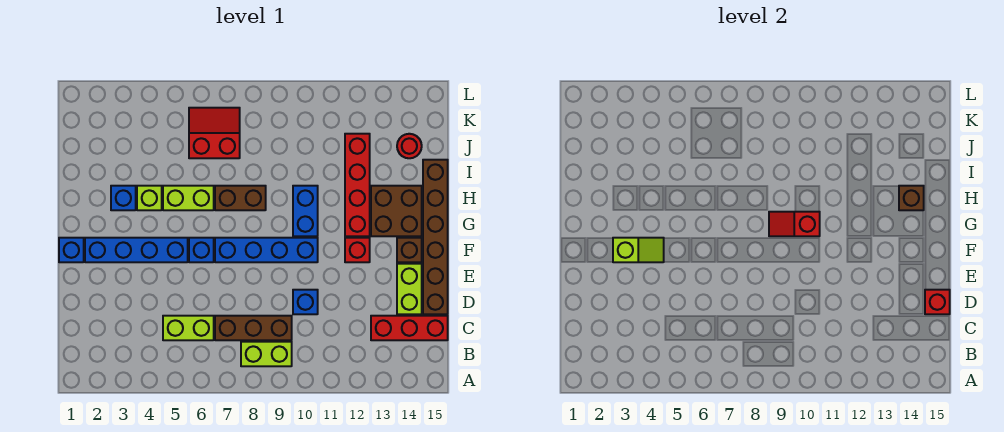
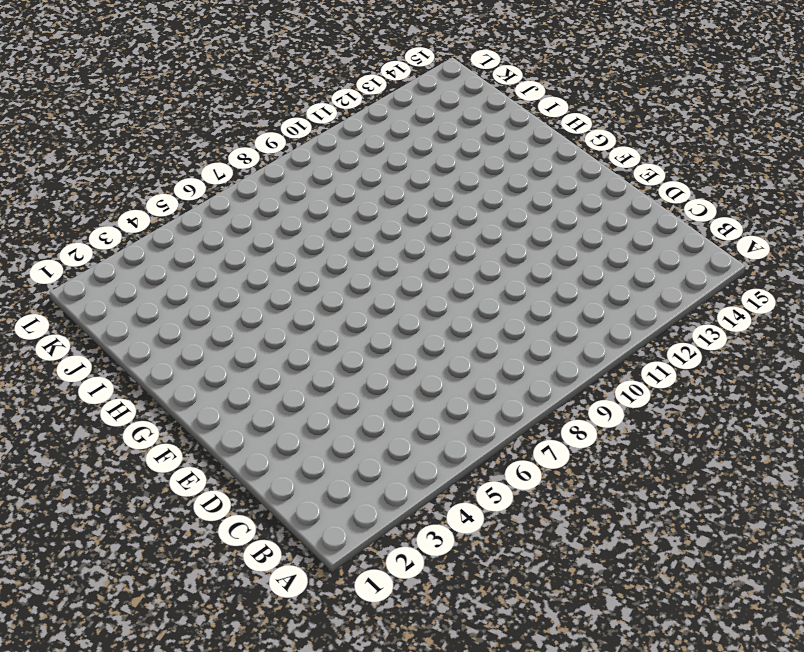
none -> lime brick B8:B9 level 1
none -> lime brick C5:C6 level 1
none -> brown brick C7:C9 level 1

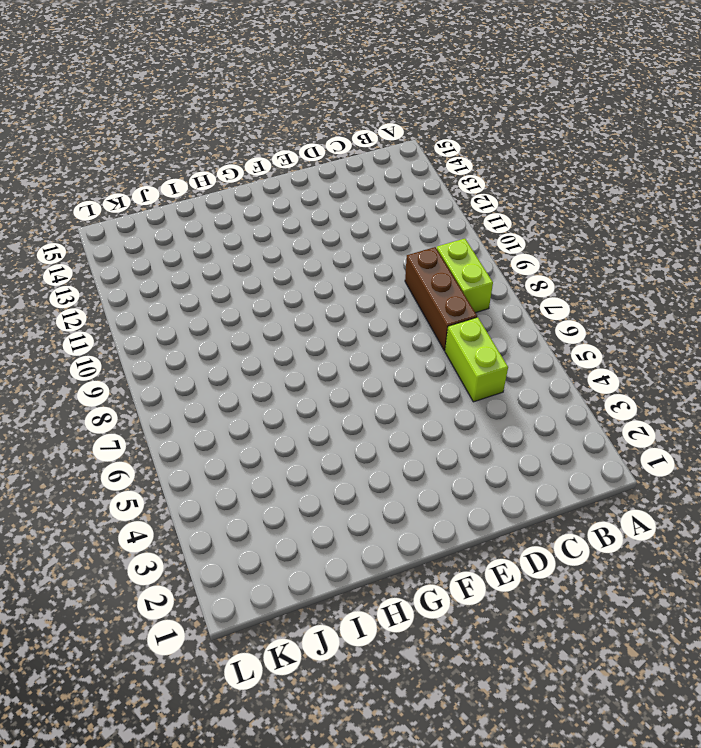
none -> red brick C13:C15 level 1
none -> blue brick D10 level 1
none -> lime brick D14:E14 level 1

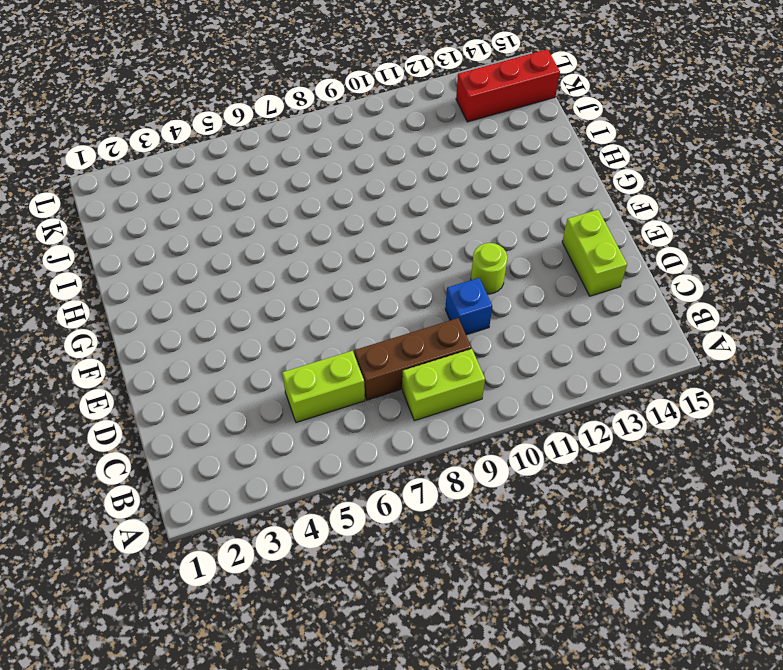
lime round brick E11 level 1 -> none
red brick K13:K15 level 1 -> red brick C13:C15 level 1
none -> brown brick D15:I15 level 1
none -> blue brick F1 level 1
none -> blue brick F2:F5 level 1

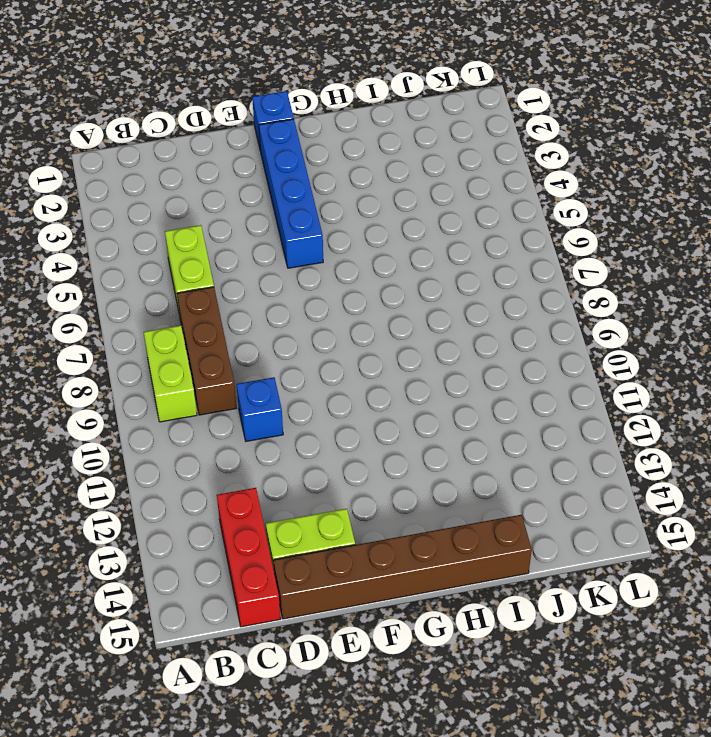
none -> blue brick F6 level 1
none -> blue brick F7:F10 level 1
none -> red brick F12 level 1

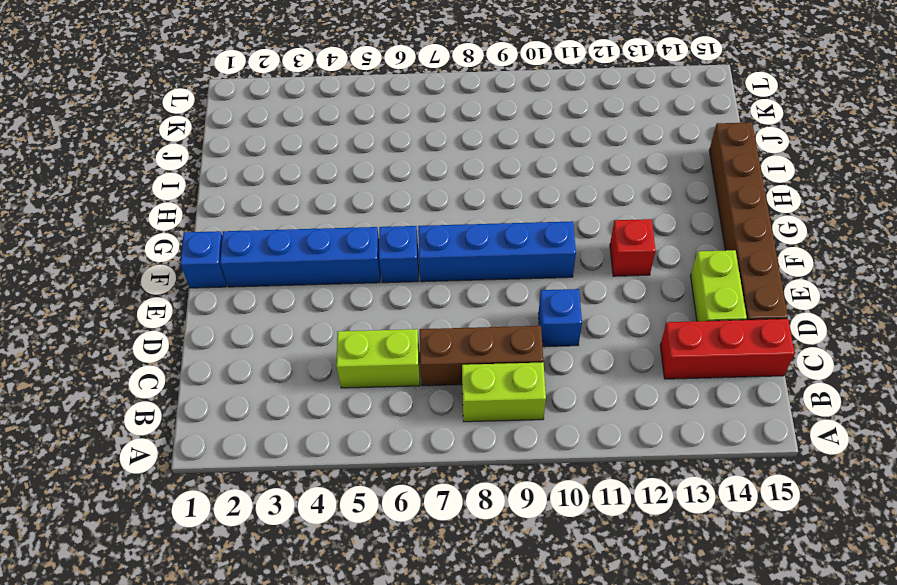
none -> brown brick F14 level 1
none -> blue brick G10:H10 level 1
none -> red brick G12:J12 level 1

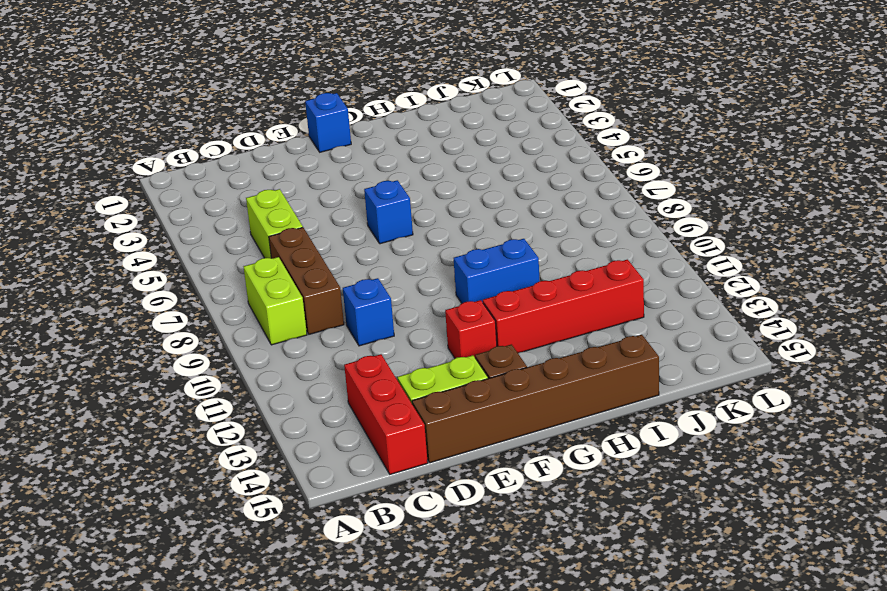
none -> blue brick F2:F5 level 1
none -> blue brick F7:F10 level 1
none -> brown brick G13:H14 level 1

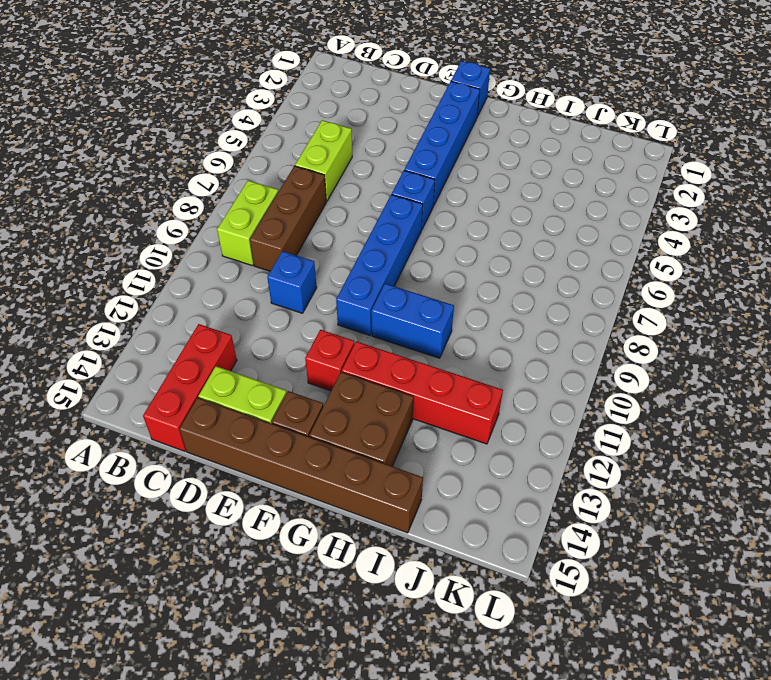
none -> blue brick H3 level 1
none -> lime brick H4 level 1
none -> lime brick H5:H6 level 1

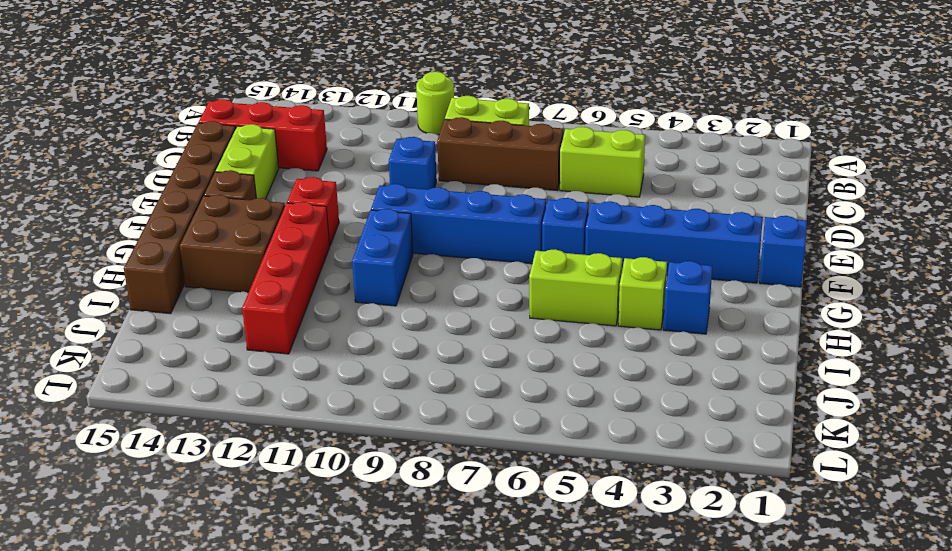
lime round brick A10 level 1 -> none
none -> brown brick H7:H8 level 1
none -> red slope J6:K7 level 1 top J
none -> red round brick J14 level 1

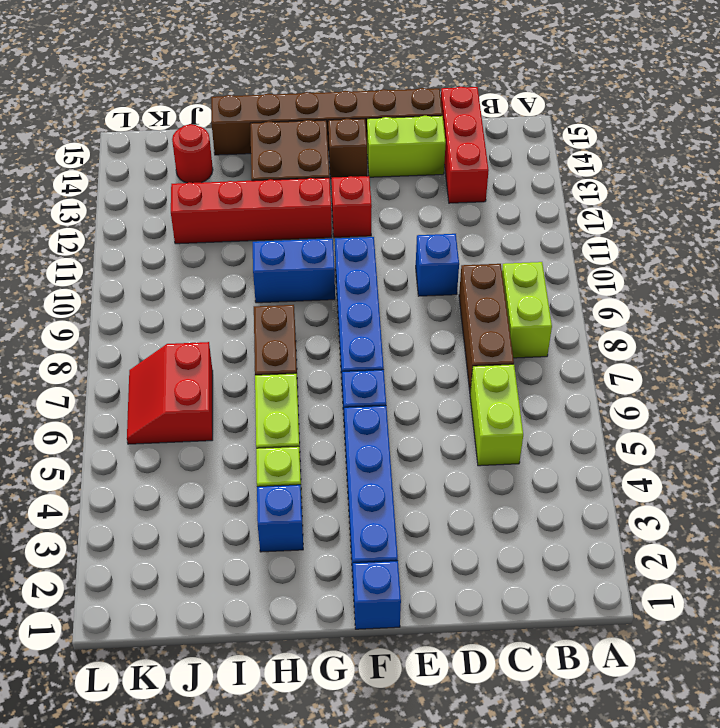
none -> red brick D15 level 2
none -> lime slope F3:F4 level 2 top 3
none -> red slope G9:G10 level 2 top 10

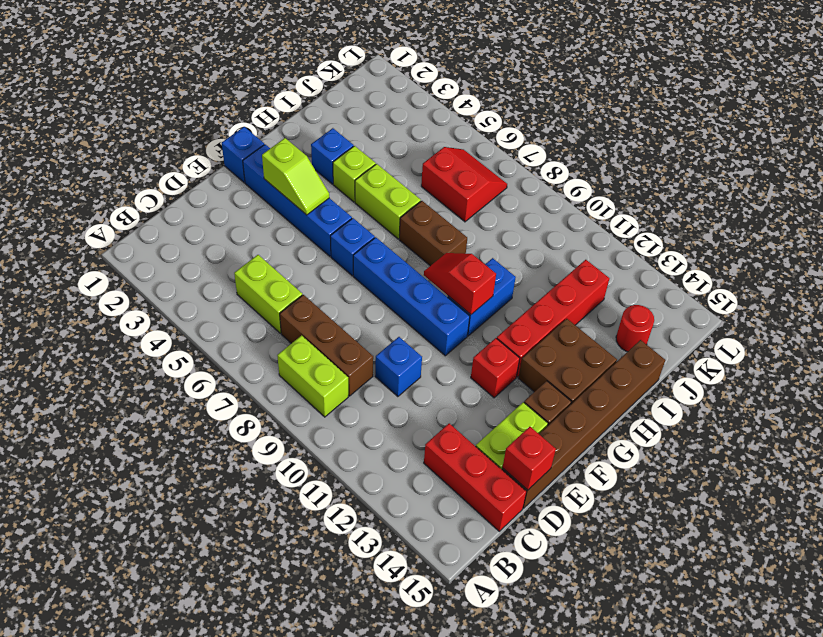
none -> brown brick H14 level 2

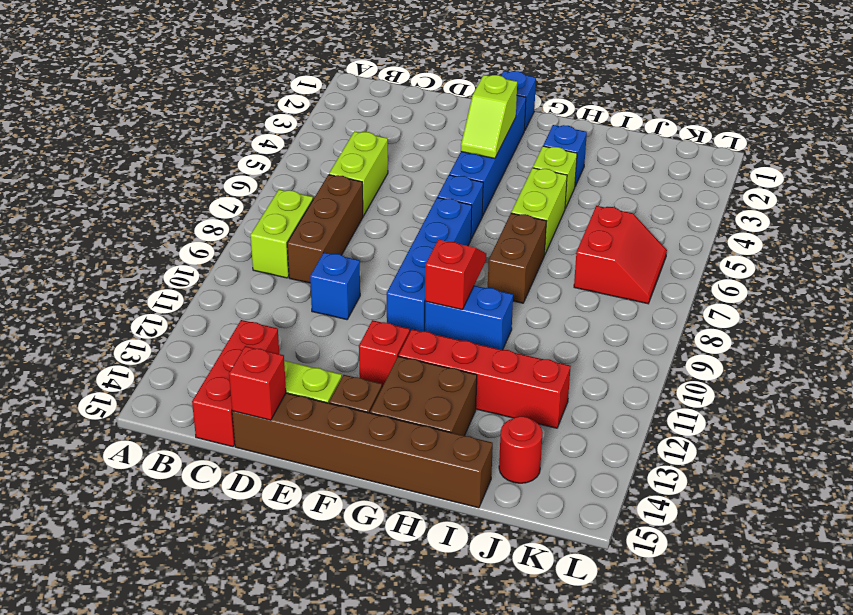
none -> brown brick H14 level 2

